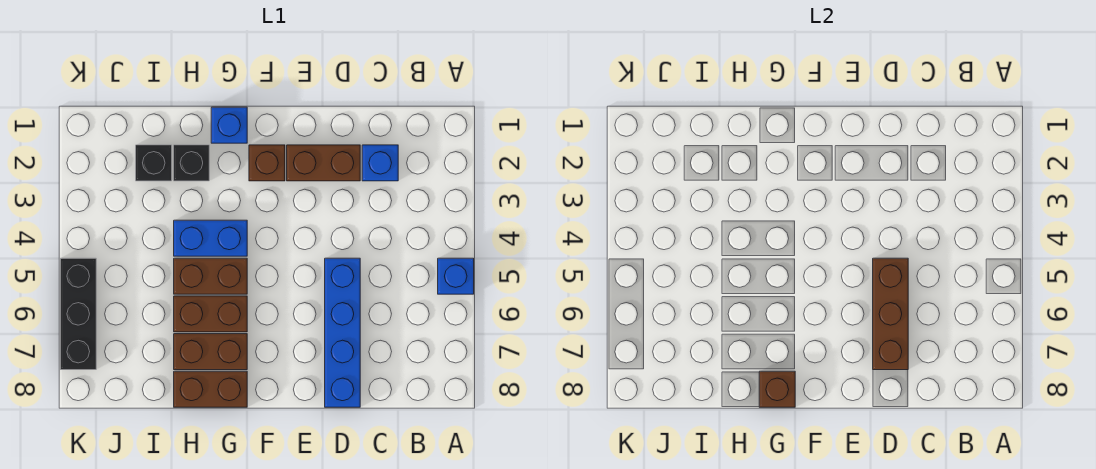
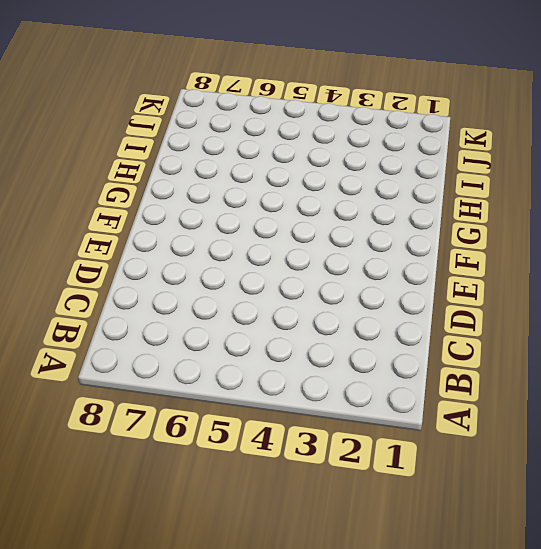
none -> blue brick A5 level 1
none -> blue brick C2 level 1
none -> brown brick D2:E2 level 1

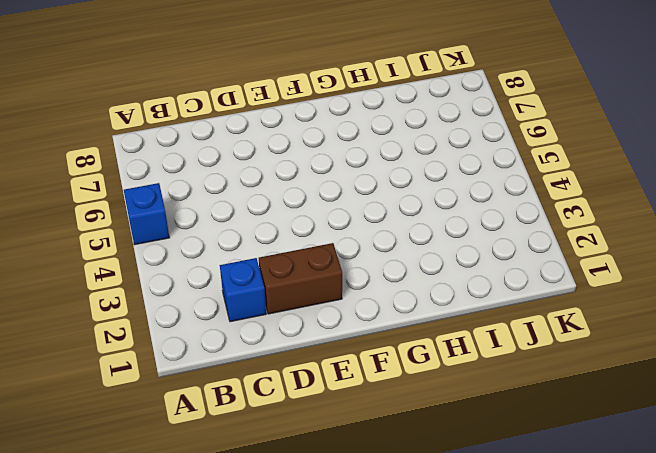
none -> blue brick D5:D8 level 1
none -> brown brick F2 level 1
none -> blue brick G1 level 1

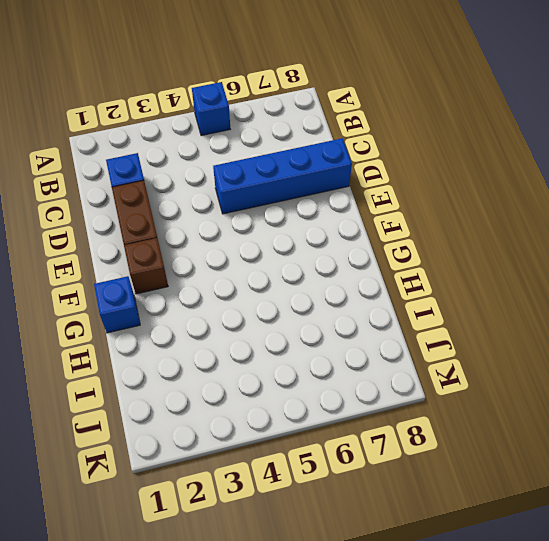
none -> blue brick G4:H4 level 1
none -> brown brick G5:H5 level 1
none -> brown brick G6:H6 level 1

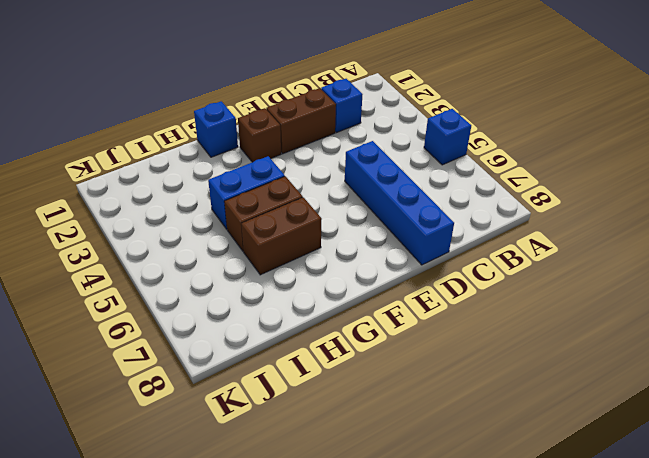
none -> brown brick G7:H7 level 1
none -> brown brick G8:H8 level 1
none -> black brick H2 level 1

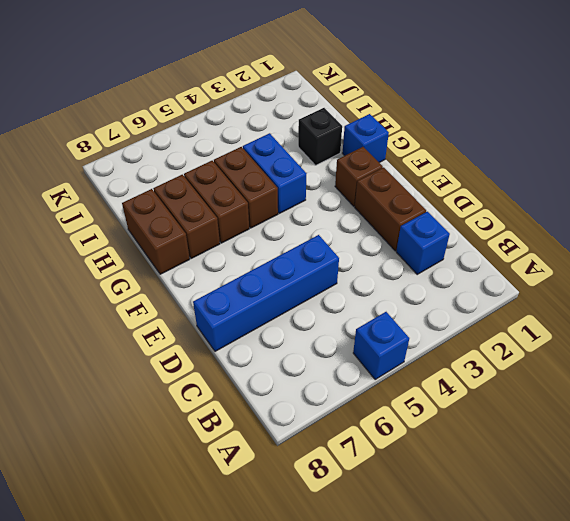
none -> black brick I2 level 1
none -> black brick K5:K7 level 1
none -> brown brick D5:D7 level 2

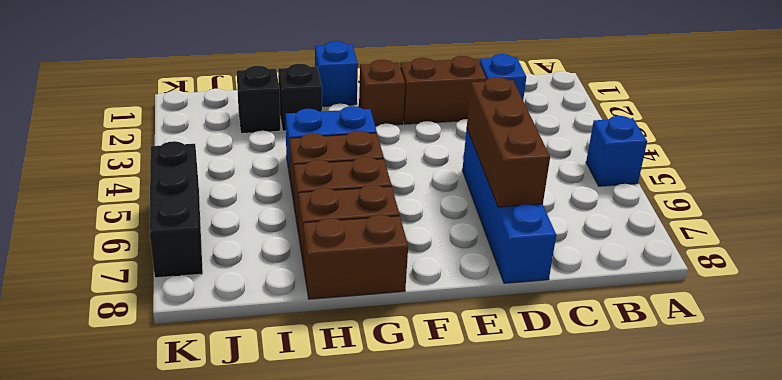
none -> brown brick G8 level 2

